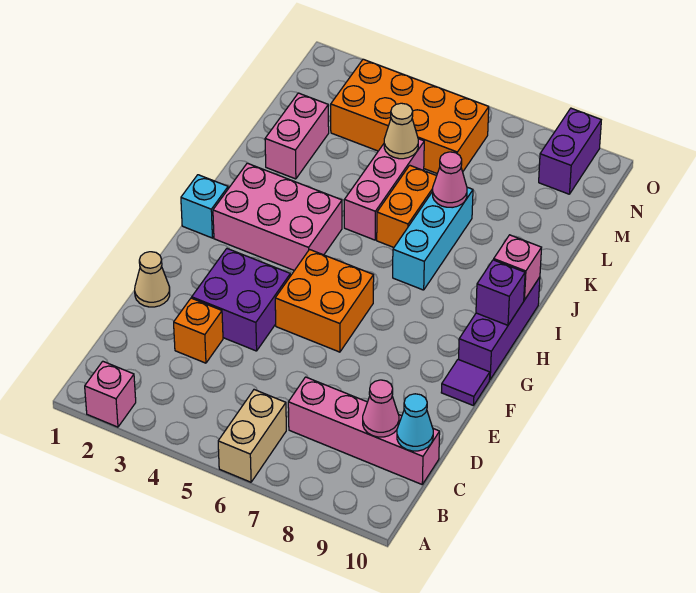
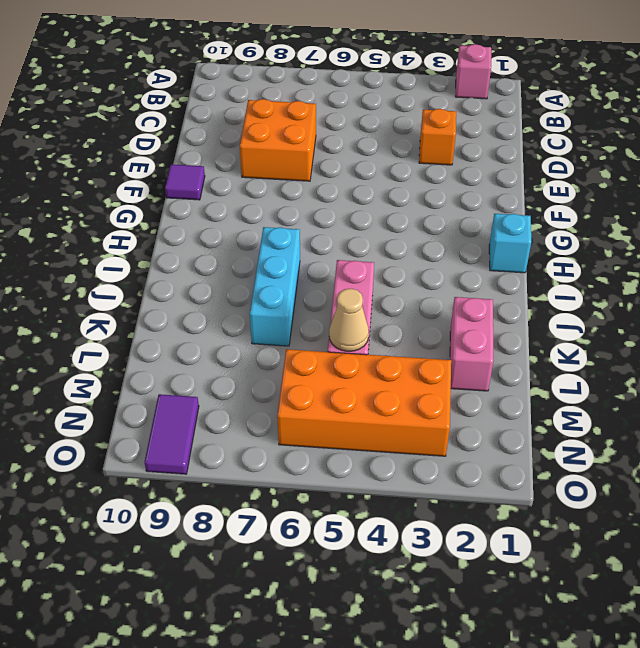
orange brick D7:E8 level 1 -> orange brick F5:G6 level 1
purple tile N9:O9 level 1 -> purple brick N9:O9 level 1
none -> tan brick A6:B6 level 1
none -> pink brick C7:C10 level 1
none -> tan cone E1 level 1

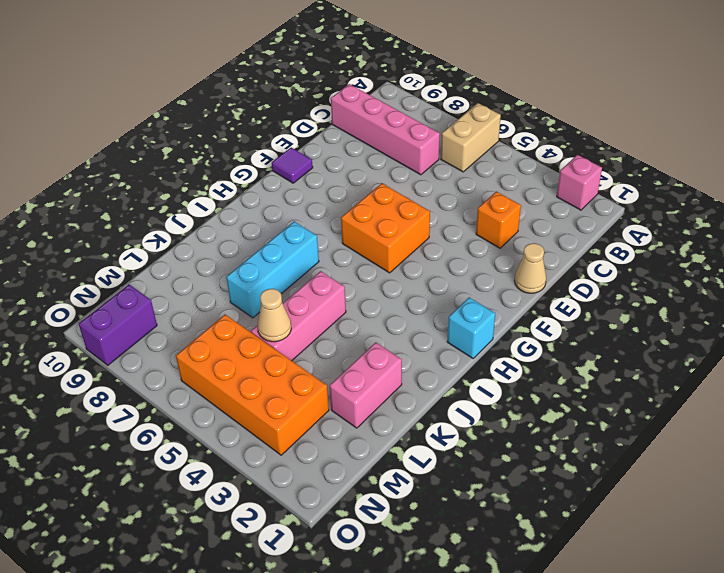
none -> purple brick E3:F4 level 1
none -> purple brick G10:I10 level 1
none -> pink brick H2:I4 level 1

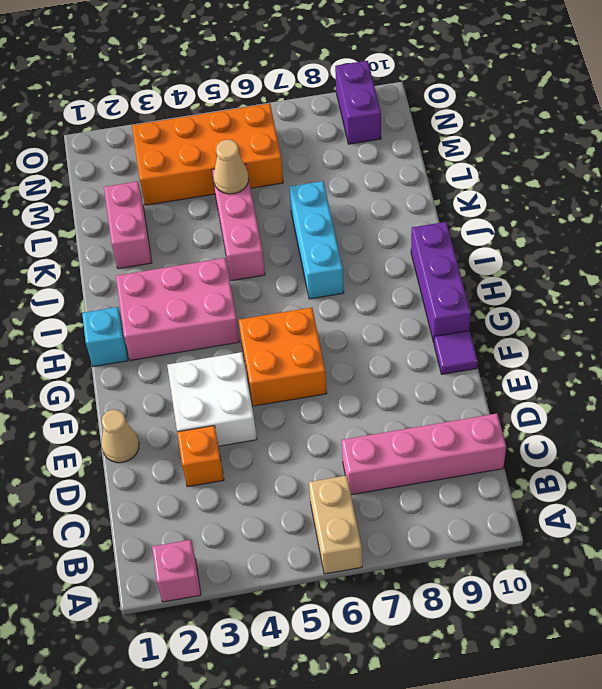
white brick E3:F4 level 1 -> purple brick E3:F4 level 1
none -> orange brick J6:K6 level 1
none -> pink cone C9 level 2
none -> cyan cone C10 level 2

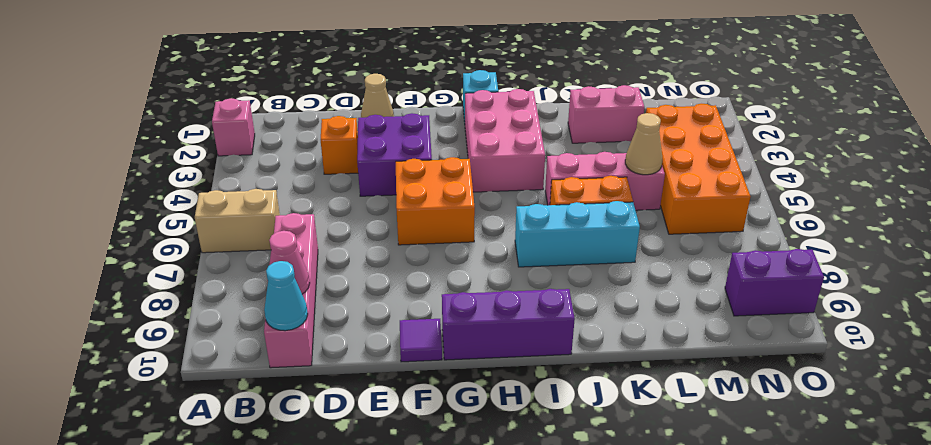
none -> purple brick H10 level 2
none -> pink brick I10 level 2
none -> pink cone K7 level 2

